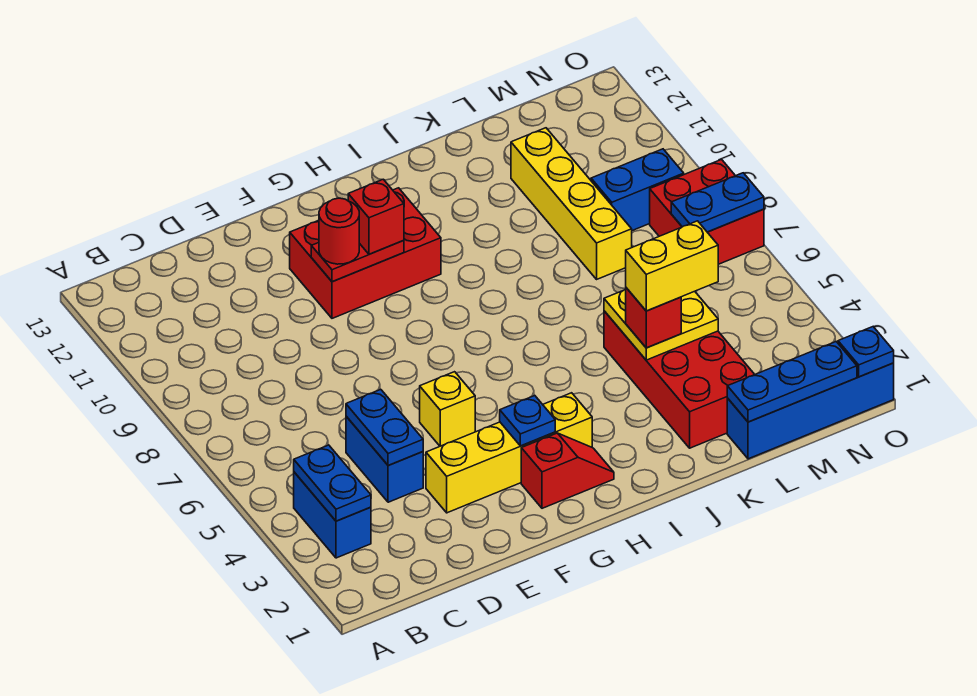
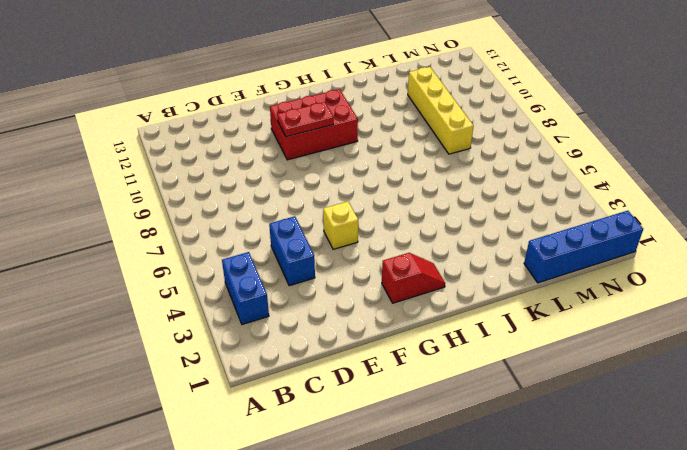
none -> yellow brick E3:H3 level 1
none -> red brick K2:L5 level 1
none -> blue brick M9:N9 level 1

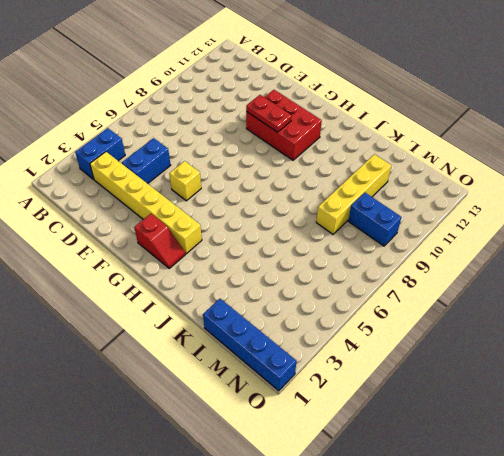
yellow brick C3:H3 level 1 -> yellow brick E3:H3 level 1
none -> red brick K2:L5 level 1
none -> red brick N7:O8 level 1
none -> blue plate B3:B4 level 2

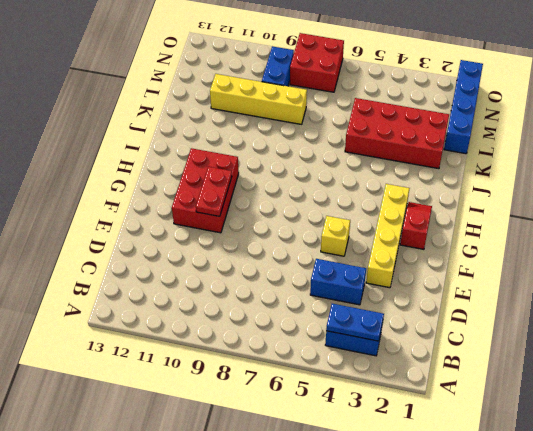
none -> blue plate D4:D5 level 2
none -> blue plate G3 level 2
none -> yellow plate K4:L5 level 2

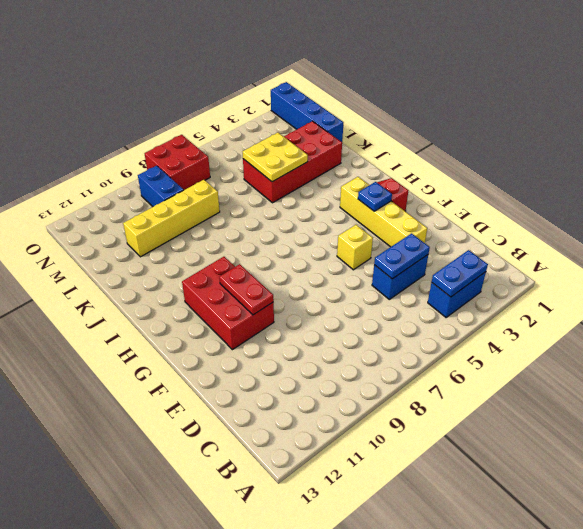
none -> blue plate L1:N1 level 2
none -> blue plate N7:O7 level 2
none -> blue plate O1 level 2

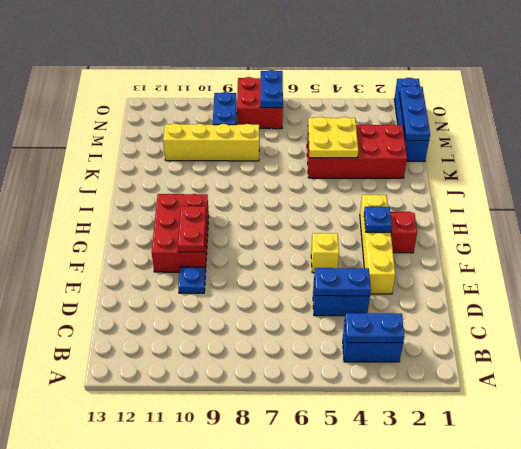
blue plate E10 level 1 -> blue plate O1 level 2
none -> red round brick F10 level 3
none -> red brick G10 level 3
none -> red brick K4 level 3

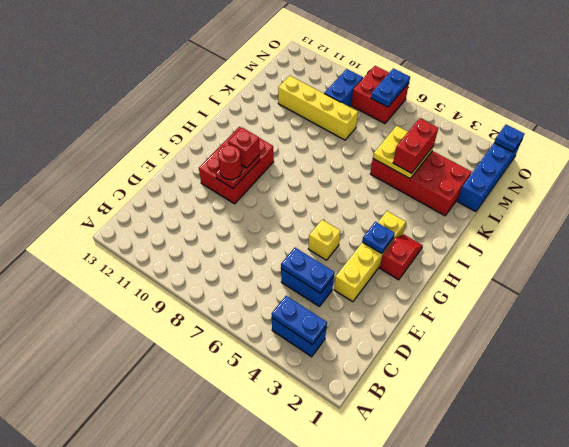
red brick K4:L4 level 3 -> red brick K4 level 3
none -> blue plate L1:N1 level 2
none -> yellow brick K4:L4 level 4

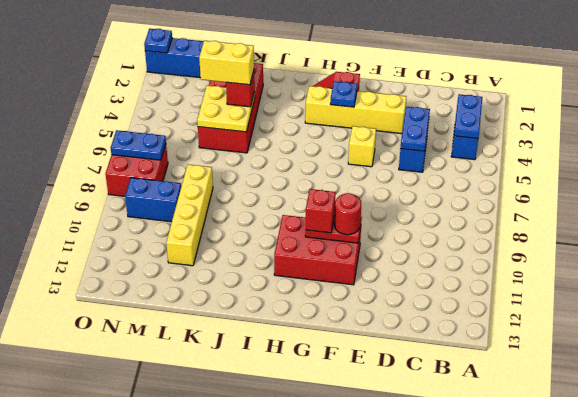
none -> blue plate L1:N1 level 2

